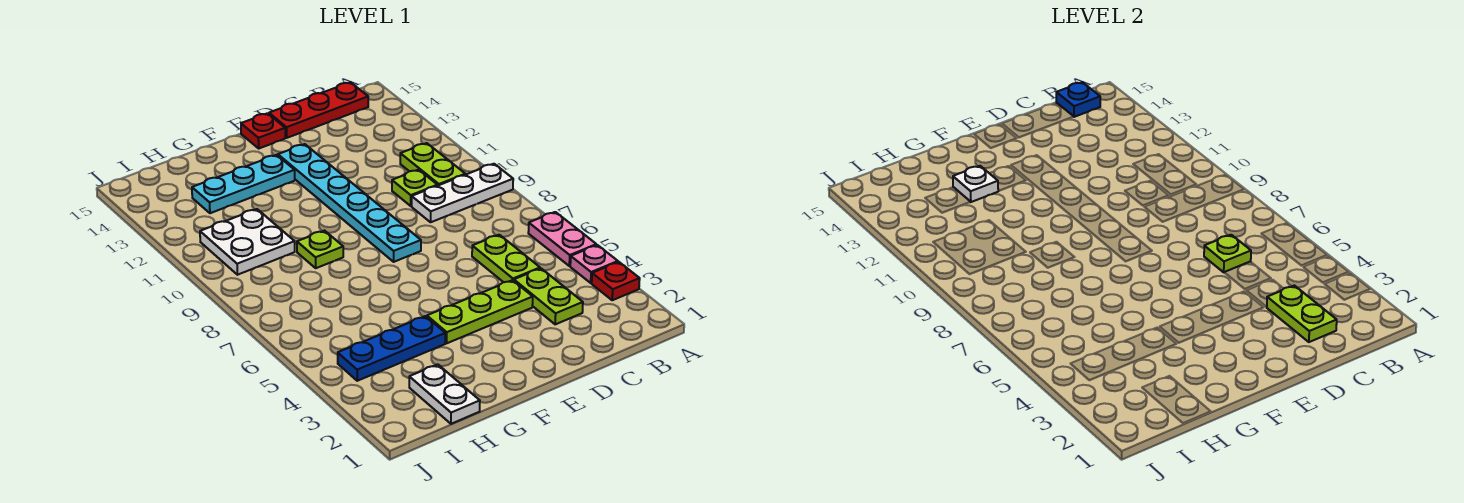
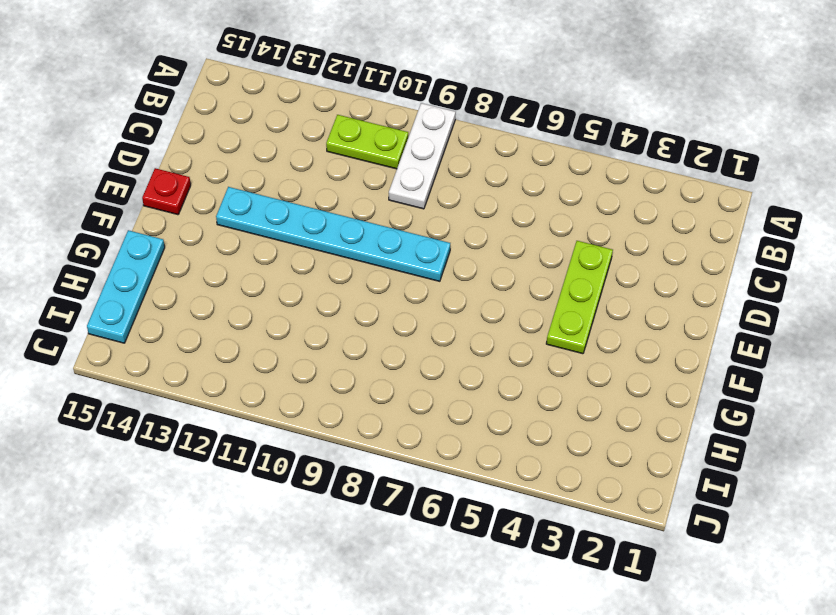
cyan plate G15:I15 level 1 -> cyan plate F13:H13 level 1
none -> red plate A3 level 1
none -> pink plate A4 level 1
none -> pink plate A5:A6 level 1

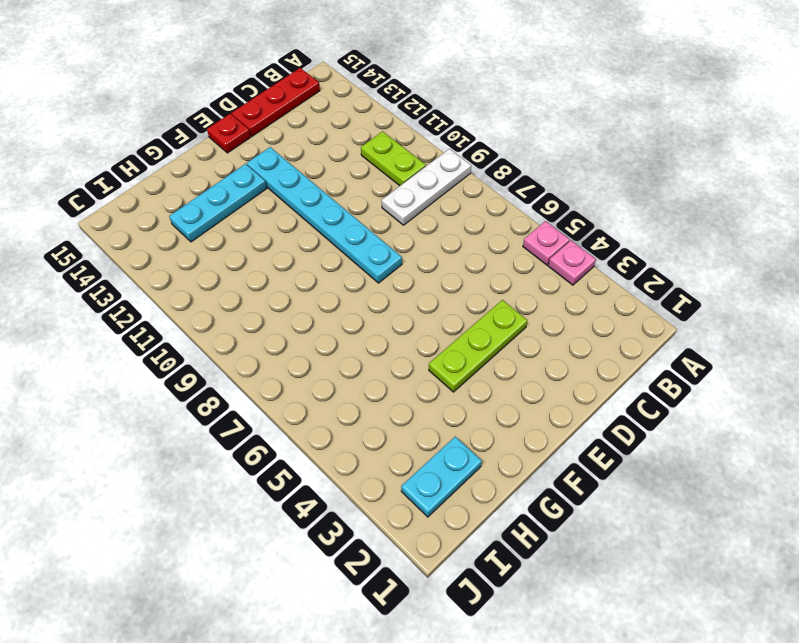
pink plate A5 level 1 -> pink plate A5:A6 level 1
cyan plate H2:I2 level 1 -> white plate H1:H2 level 1
none -> red plate A3 level 1
none -> lime plate C3:C4 level 1
none -> lime plate C5:C6 level 1

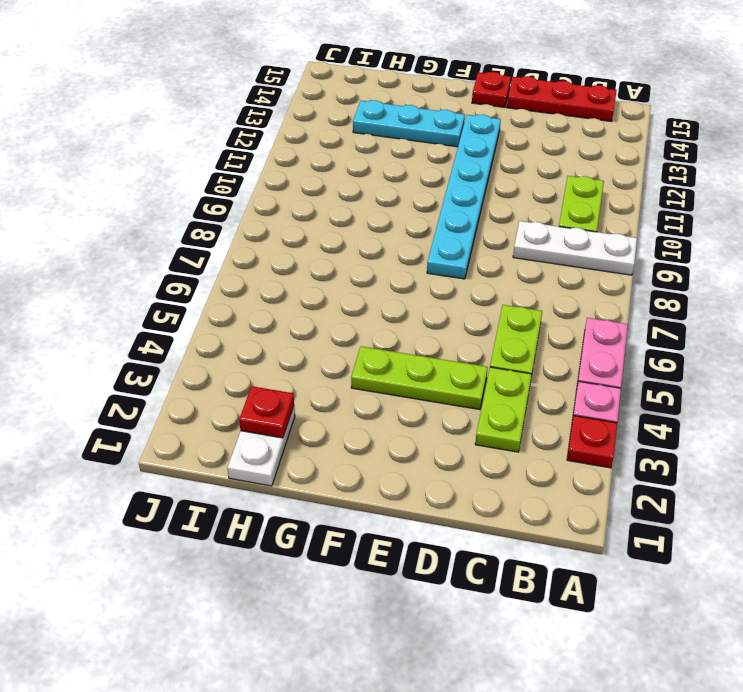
red plate H2 level 2 -> none
none -> lime plate C10 level 1
none -> blue plate G4:I4 level 1
none -> lime plate G9 level 1

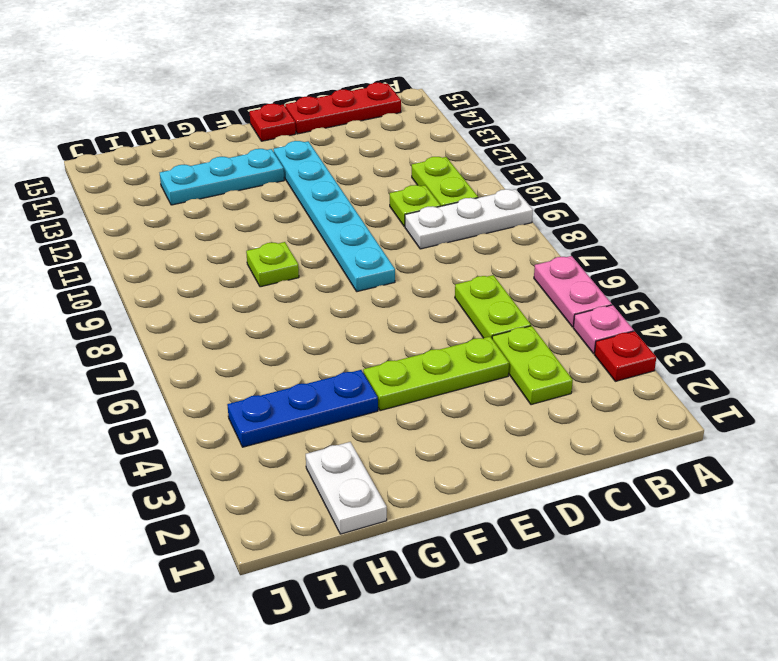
none -> white plate H10:I11 level 1
none -> blue plate B15 level 2
none -> lime plate C2:C3 level 2

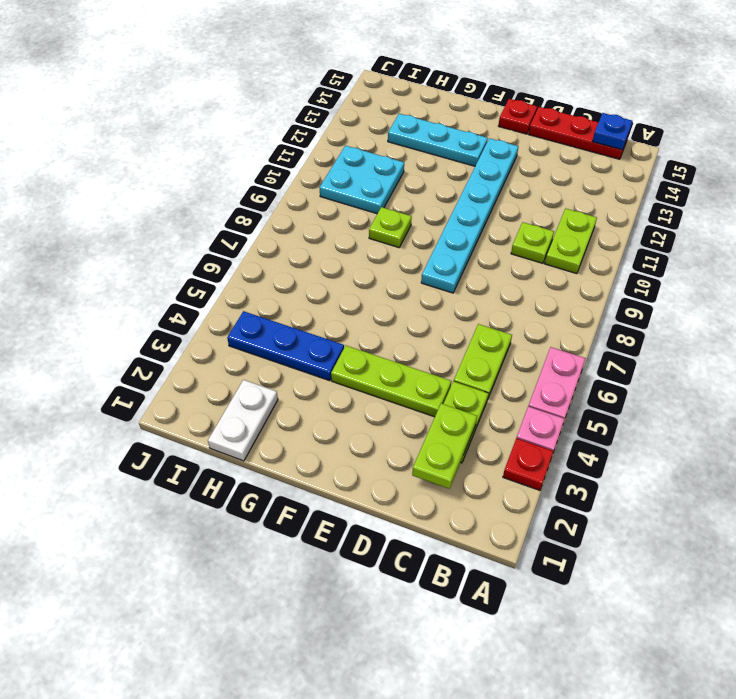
cyan plate H10:I11 level 1 -> white plate H10:I11 level 1
none -> white plate A9:C9 level 1
none -> lime plate C6 level 2
none -> white plate G13 level 2

